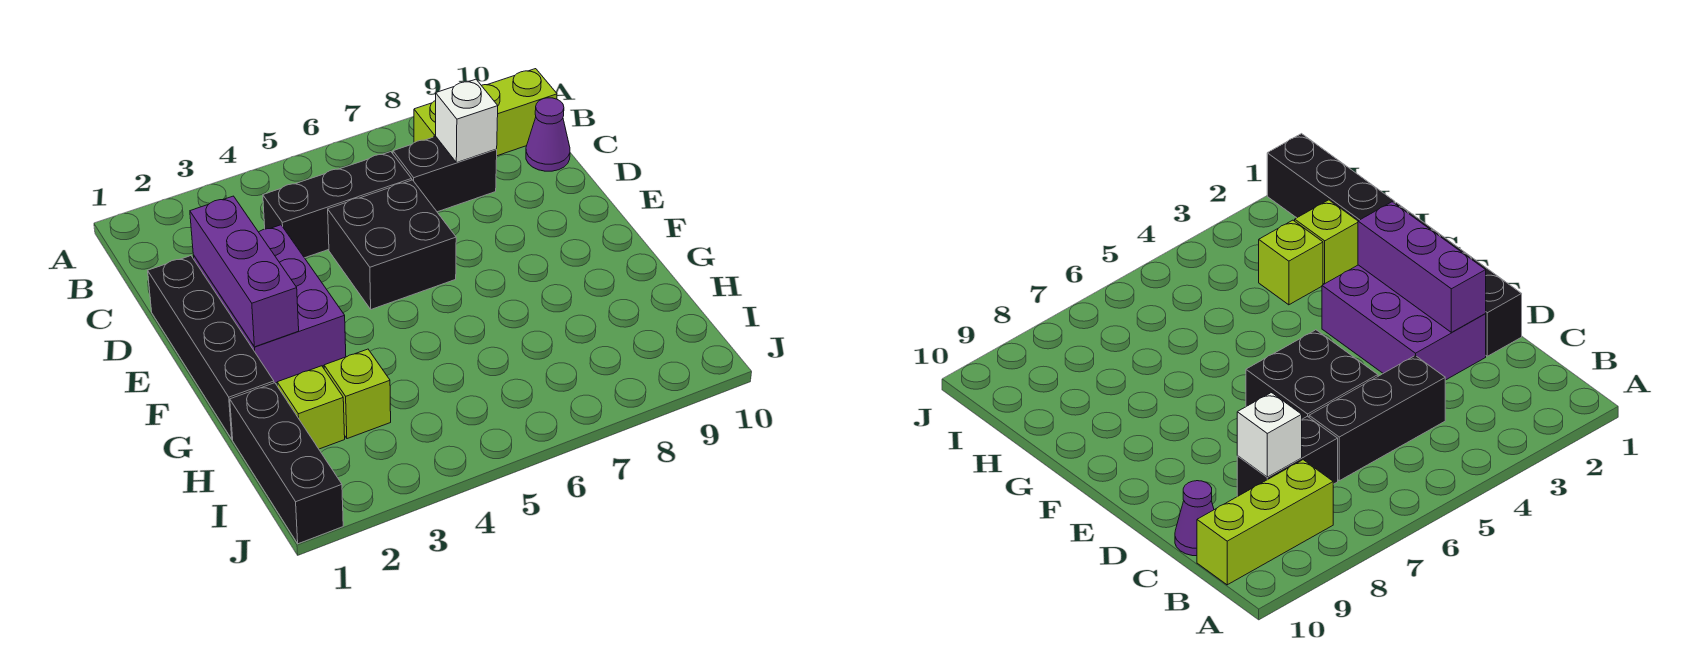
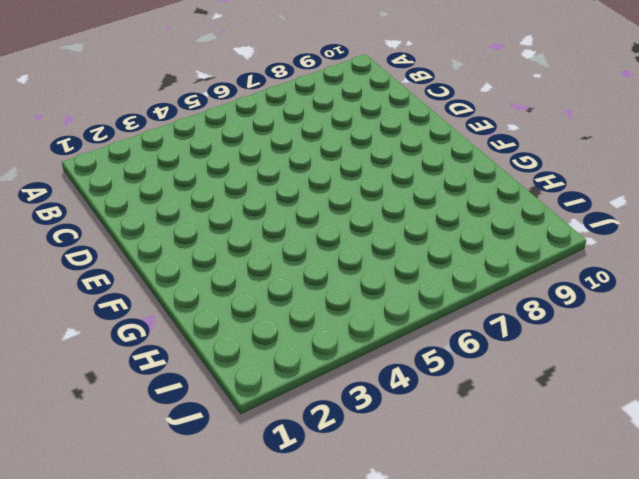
none -> lime brick B8:B10 level 1
none -> black brick C4:C6 level 1
none -> black brick C7:C8 level 1

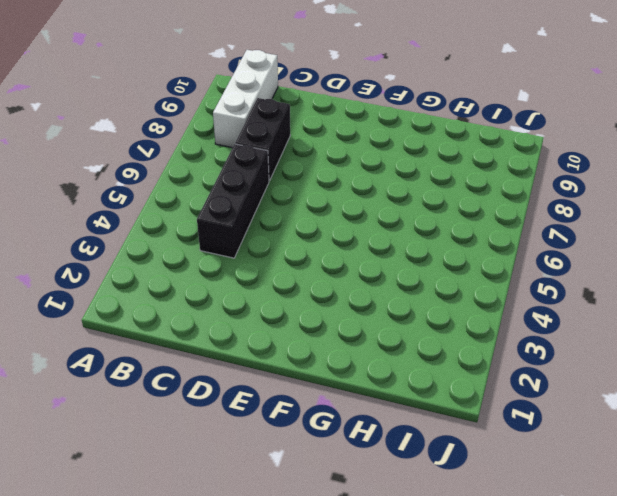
white brick B8:B10 level 1 -> lime brick B8:B10 level 1
none -> purple cone C10 level 1
none -> black brick D1:G1 level 1
none -> purple brick D2:F3 level 1

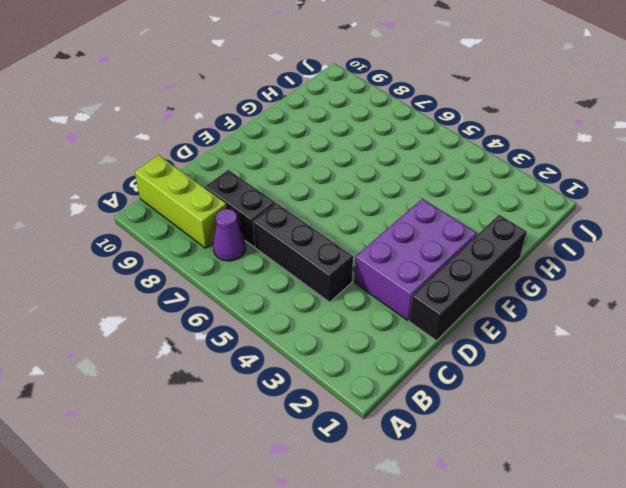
purple cone B7 level 1 -> purple cone C10 level 1
none -> black brick D5:E6 level 1
none -> black brick H1:J1 level 1
none -> lime brick H2 level 1

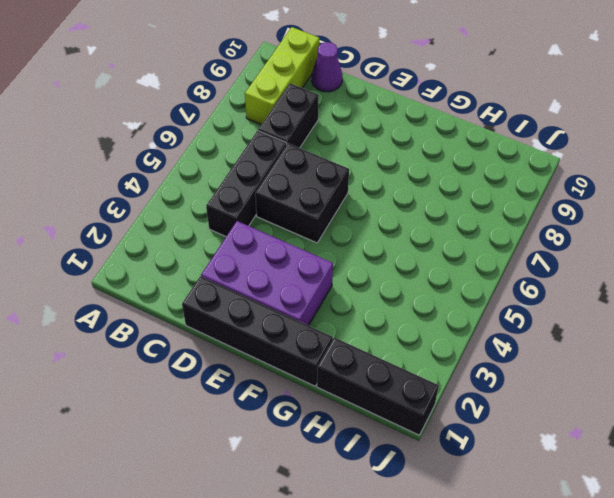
none -> lime brick H2 level 1
none -> lime brick H3 level 1
none -> white brick C8 level 2

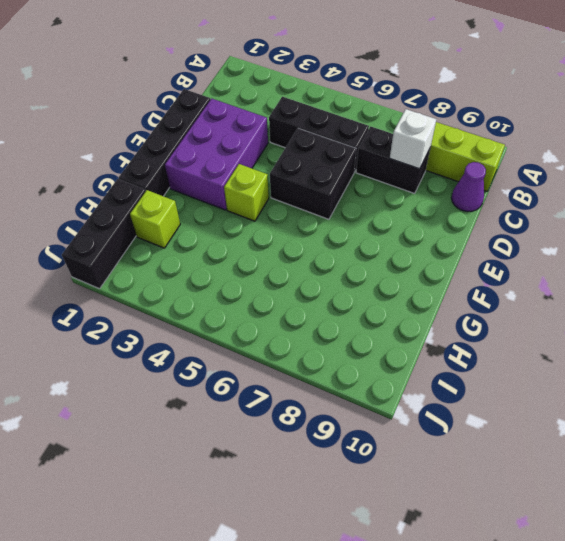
lime brick F4 level 1 -> lime brick H3 level 1
none -> purple brick D2:F2 level 2

